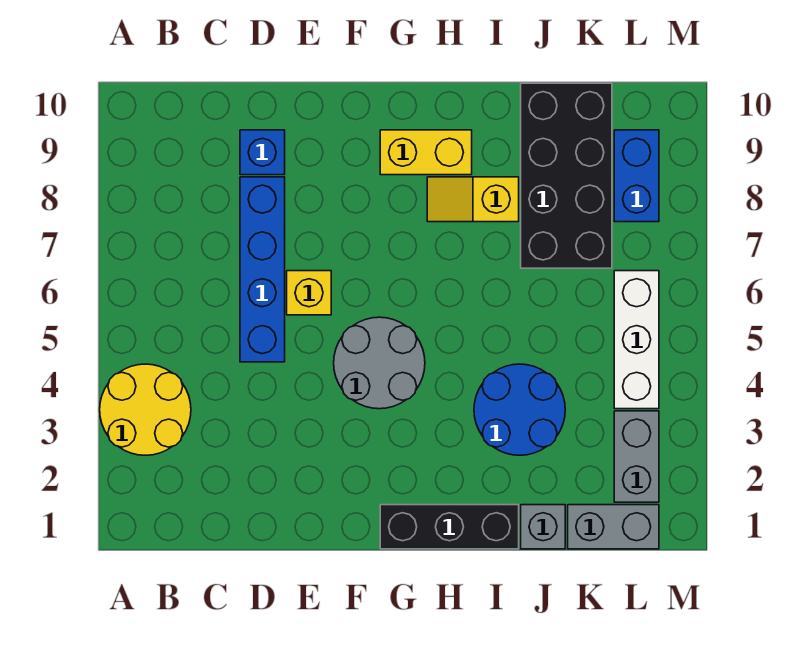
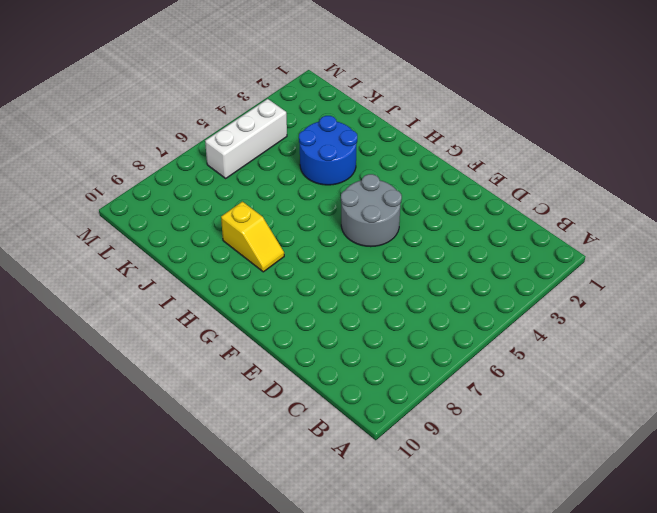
none -> yellow round brick A3:B4 level 1
none -> blue brick D5:D8 level 1
none -> blue brick D9 level 1

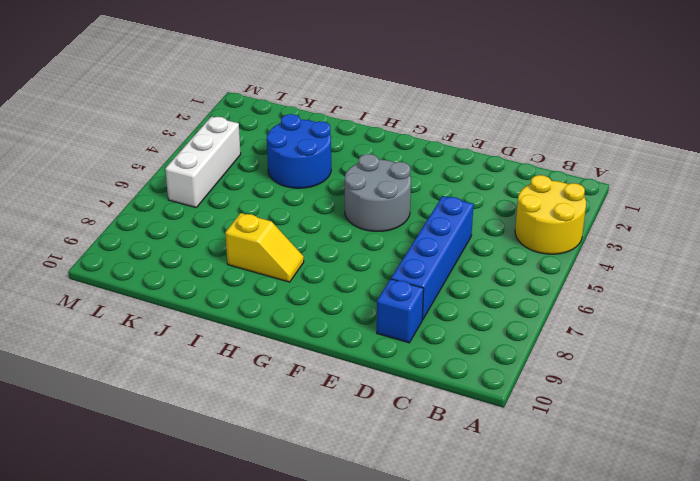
none -> yellow brick E6 level 1
none -> black brick G1:I1 level 1
none -> yellow brick G9:H9 level 1

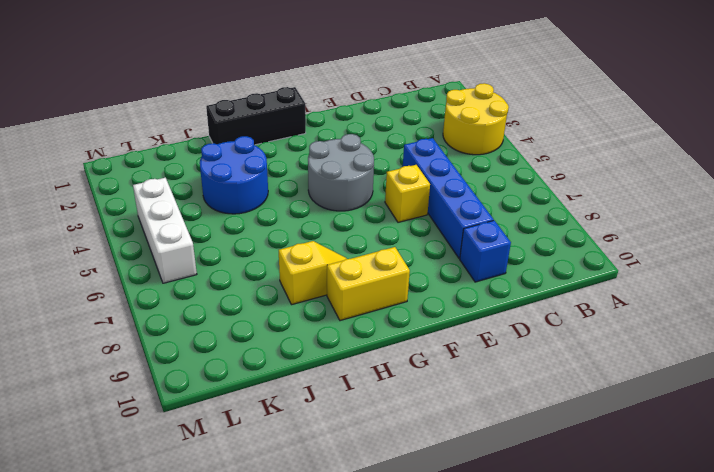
none -> grey brick J1 level 1
none -> black brick J7:K10 level 1
none -> grey brick K1:L1 level 1

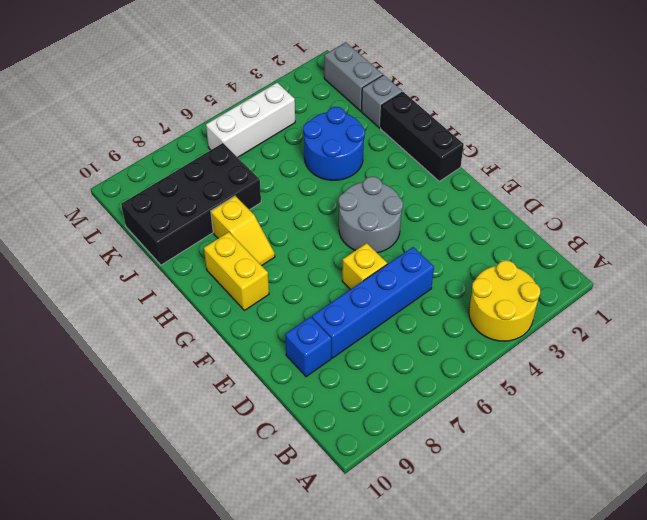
none -> grey brick L2:L3 level 1
none -> blue brick L8:L9 level 1

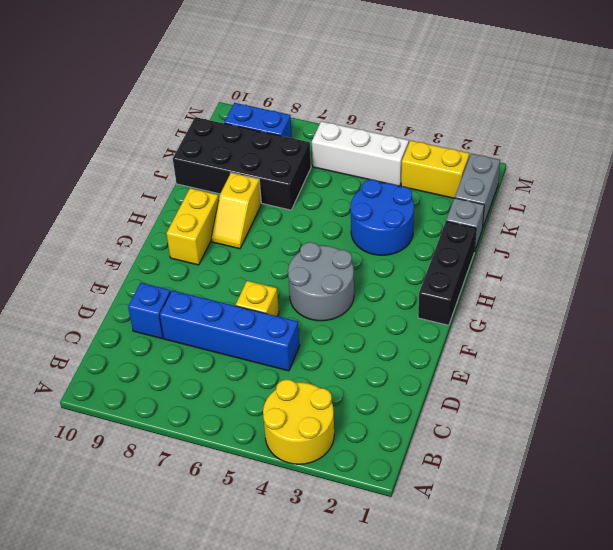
yellow brick L2:L3 level 1 -> grey brick L2:L3 level 1

